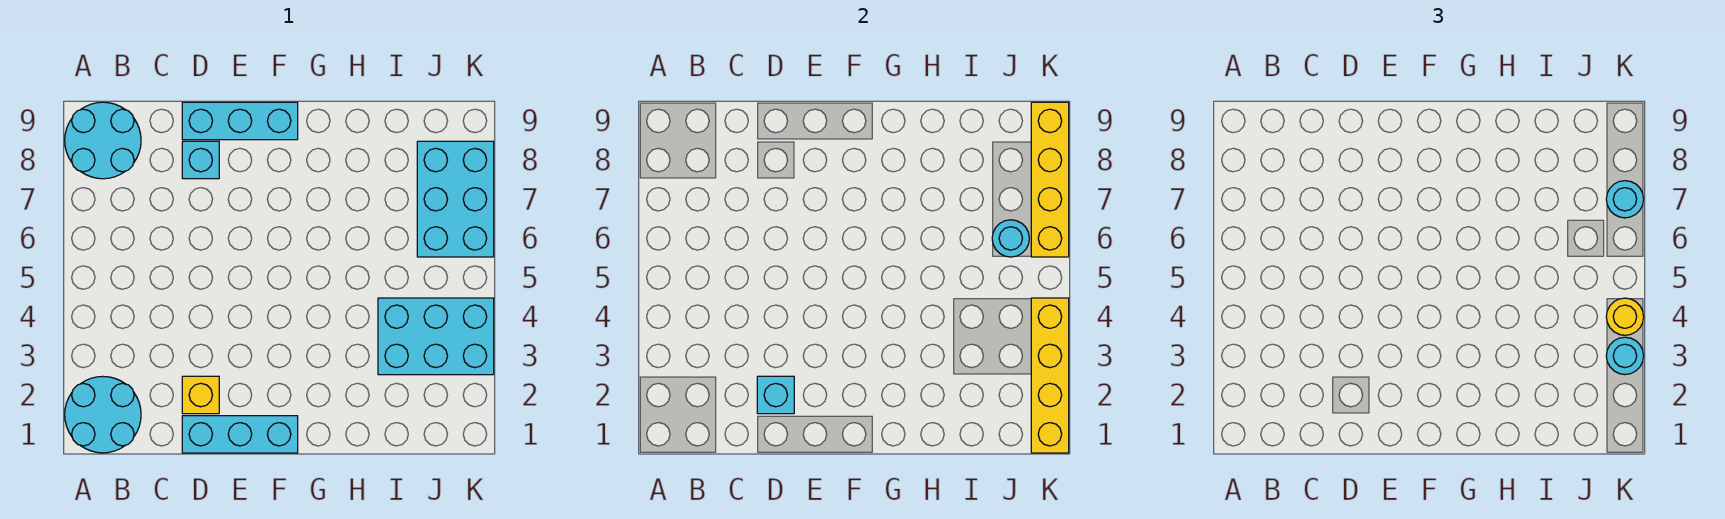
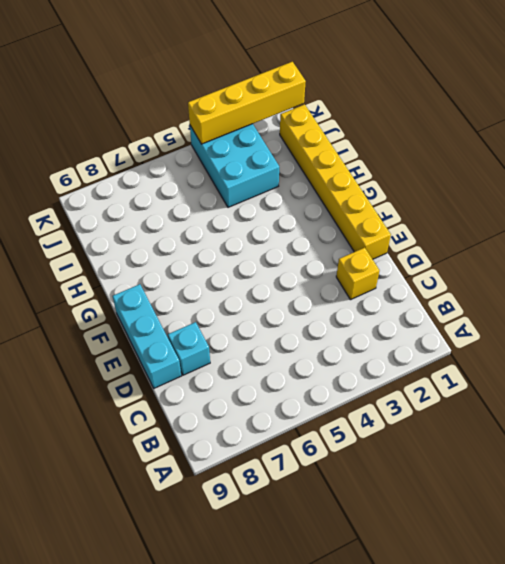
yellow brick E1:J1 level 1 -> cyan brick D1:F1 level 1
none -> cyan round brick A1:B2 level 1
none -> cyan round brick A8:B9 level 1
none -> cyan brick J6:K8 level 1

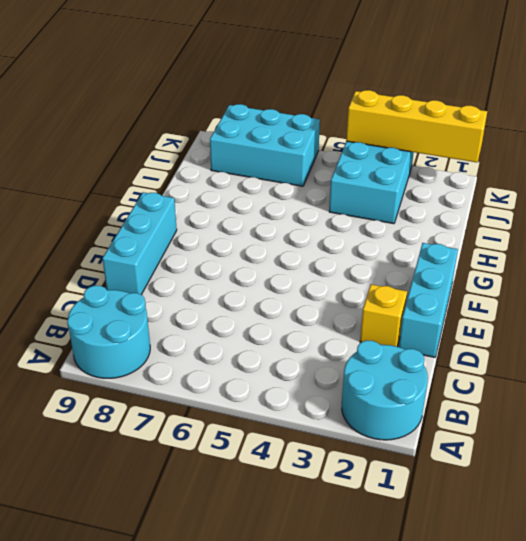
none -> cyan brick D8 level 1
none -> cyan brick D2 level 2
none -> cyan round brick J6 level 2

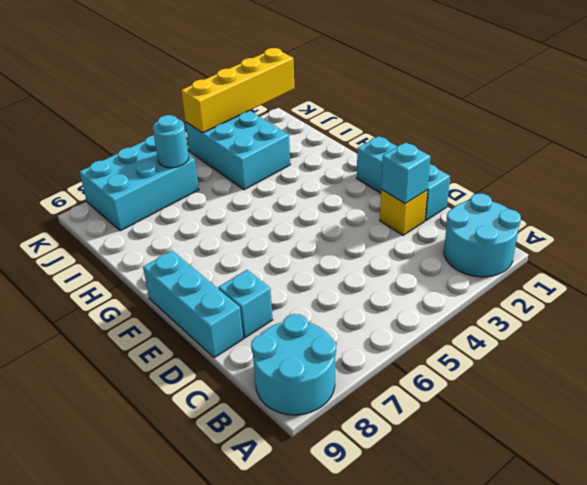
none -> yellow brick K6:K9 level 2
none -> cyan round brick K3 level 3
none -> yellow round brick K4 level 3

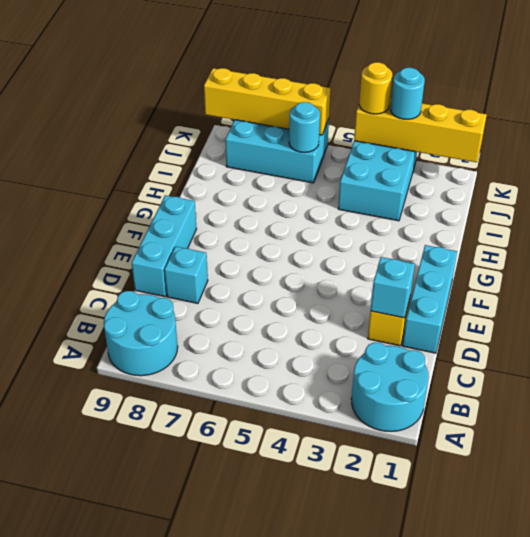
none -> cyan round brick K7 level 3

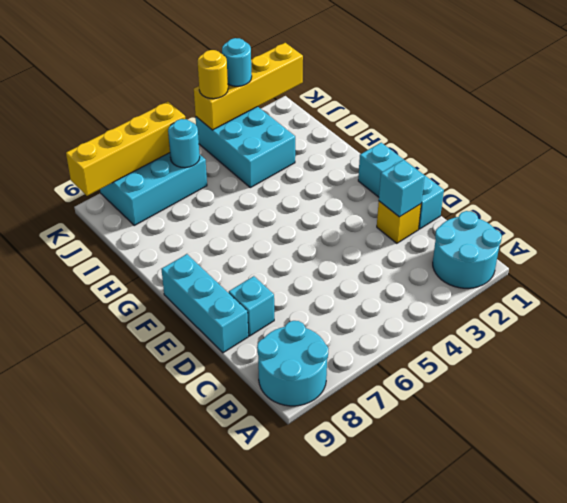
none -> cyan round brick K7 level 3

